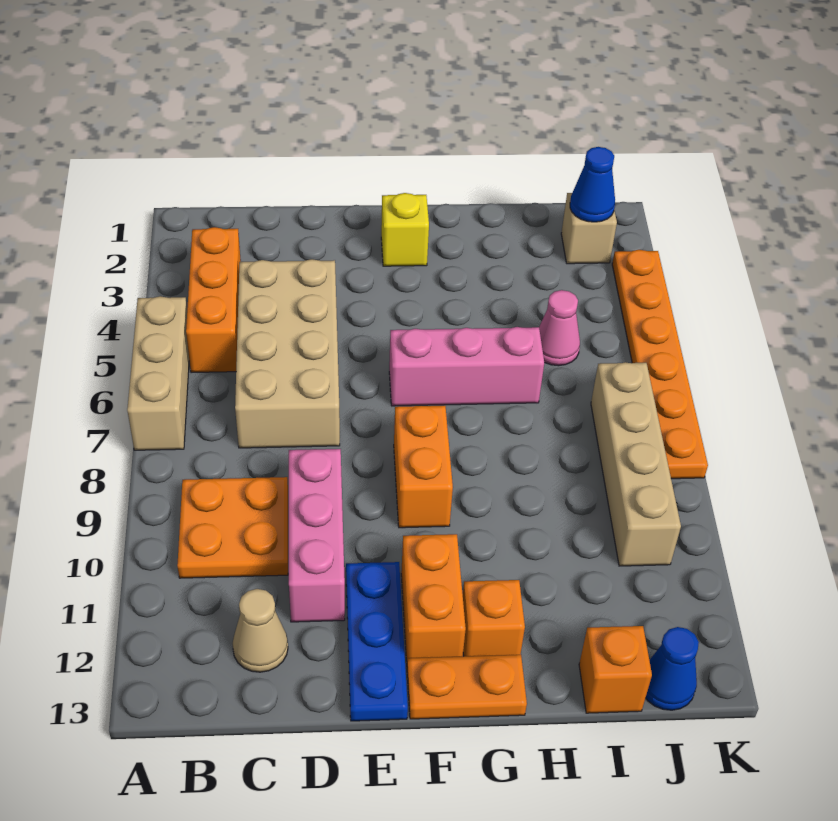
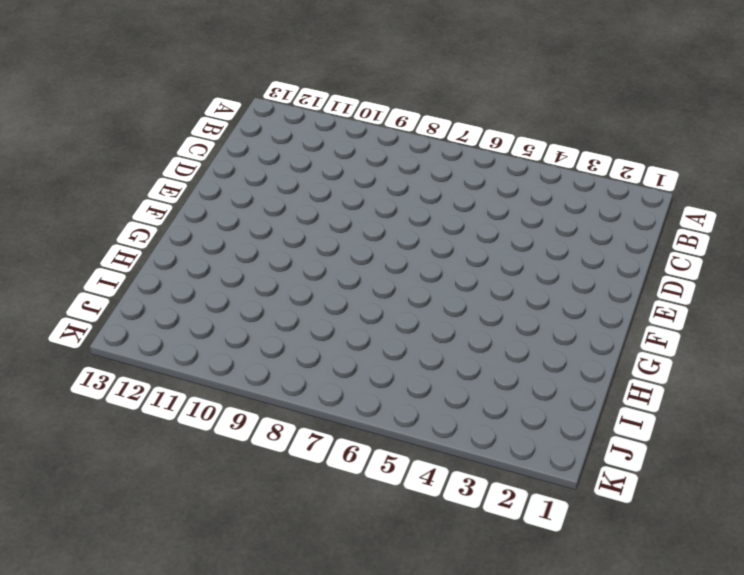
none -> tan brick A5:A7 level 1
none -> orange brick B3:B5 level 1
none -> orange plate B9:C10 level 1

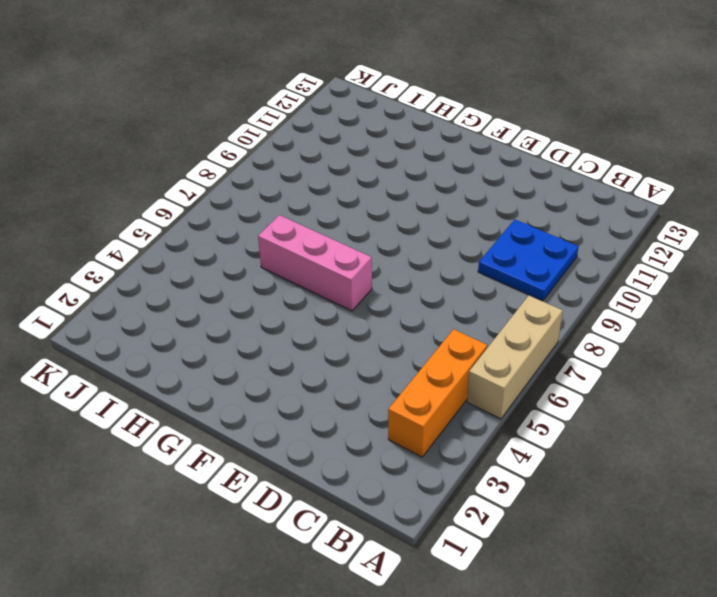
blue plate B9:C10 level 1 -> orange plate B9:C10 level 1
none -> tan brick C4:D7 level 1
none -> tan cone C12 level 1
none -> pink brick D9:D11 level 1

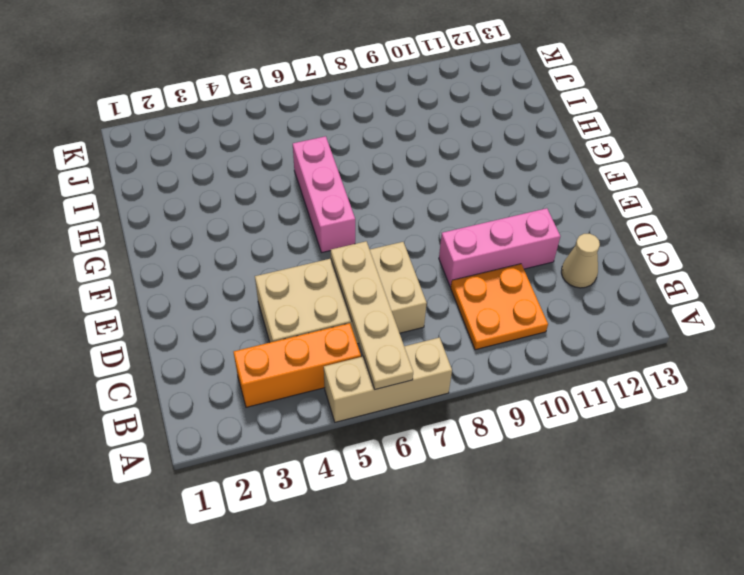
tan plate A6:D6 level 2 -> none
none -> blue plate E11:E13 level 1
none -> yellow brick F2 level 1
none -> orange brick F8:F9 level 1

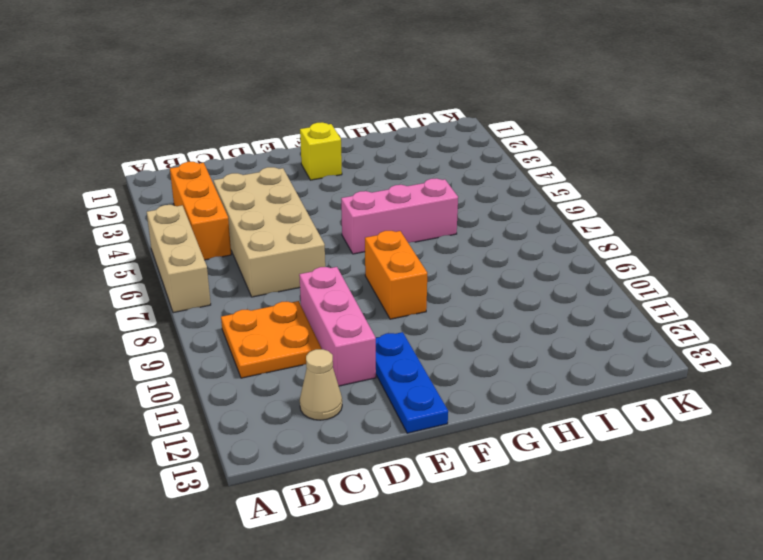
none -> orange brick F11:F12 level 1
none -> orange plate F13:G13 level 1
none -> orange brick G12 level 1

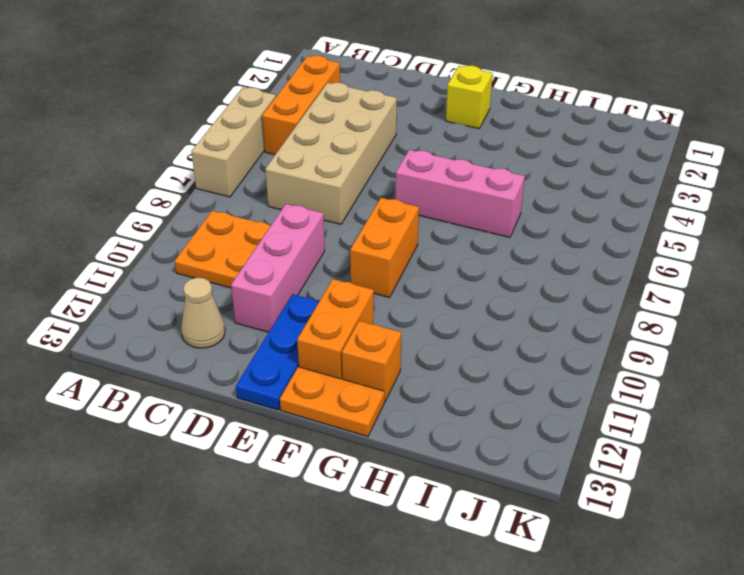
none -> pink cone I5 level 1
none -> orange brick I13 level 1
none -> tan brick J2 level 1

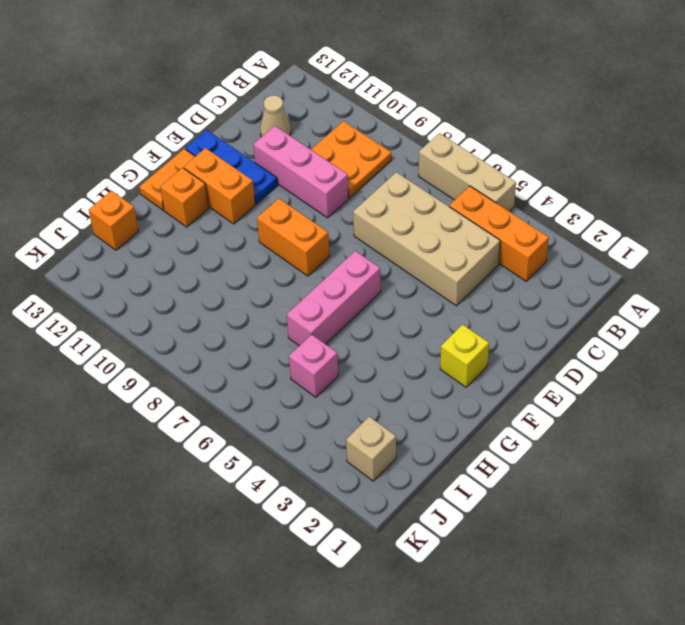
pink brick I5 level 1 -> pink cone I5 level 1
none -> tan brick J7:J10 level 1
none -> blue cone J13 level 1
none -> orange plate K3:K8 level 1

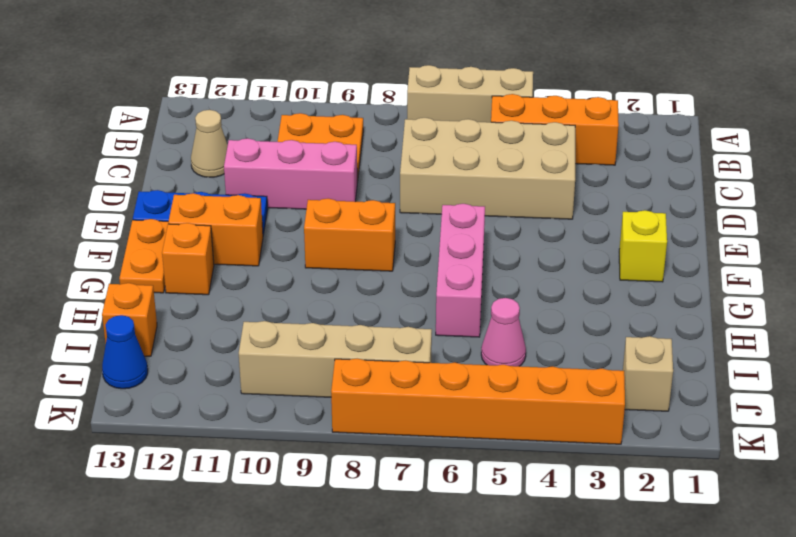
orange brick K3:K8 level 1 -> orange plate K3:K8 level 1
none -> blue cone J2 level 2

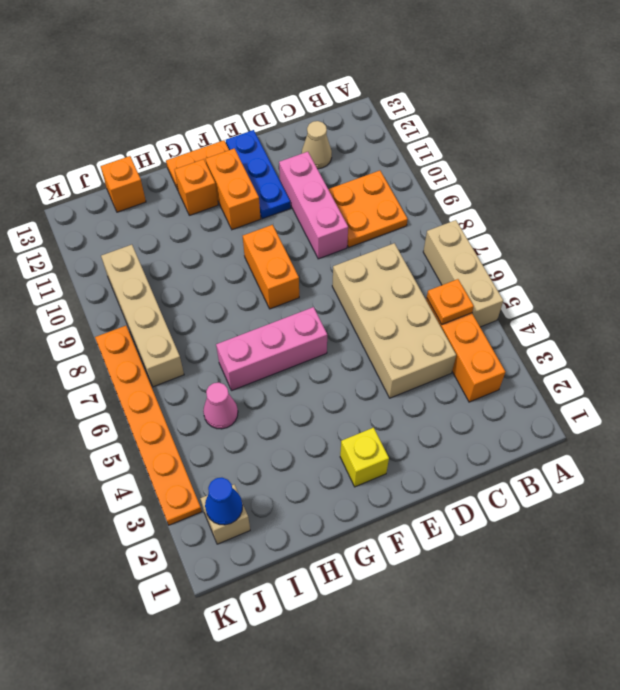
orange plate B5 level 2 -> none
none -> blue cone J13 level 1

